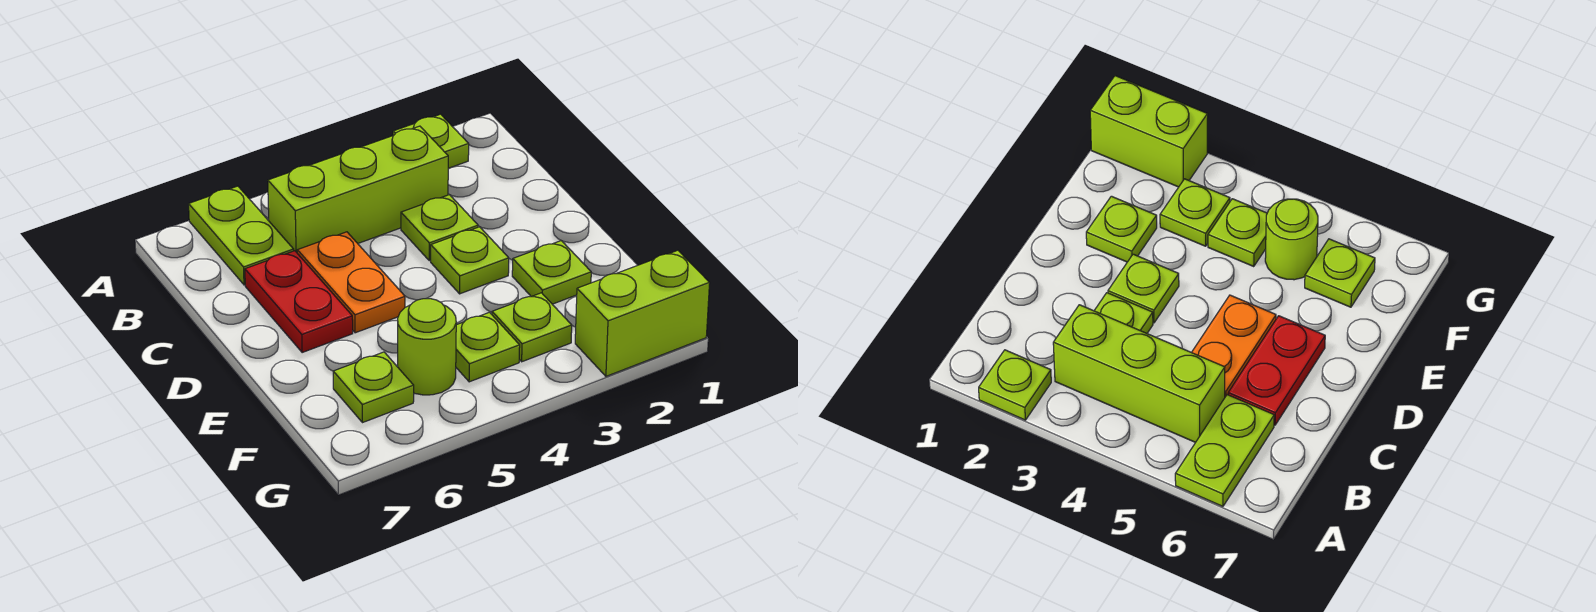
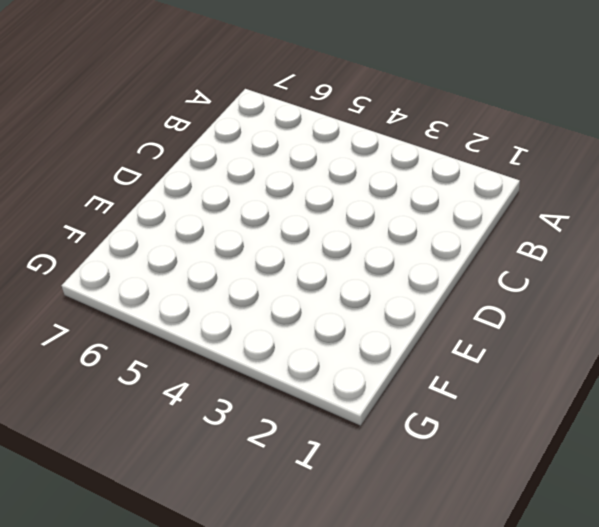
none -> lime plate A2 level 1
none -> lime plate A6:B6 level 1
none -> lime brick B3:B5 level 1

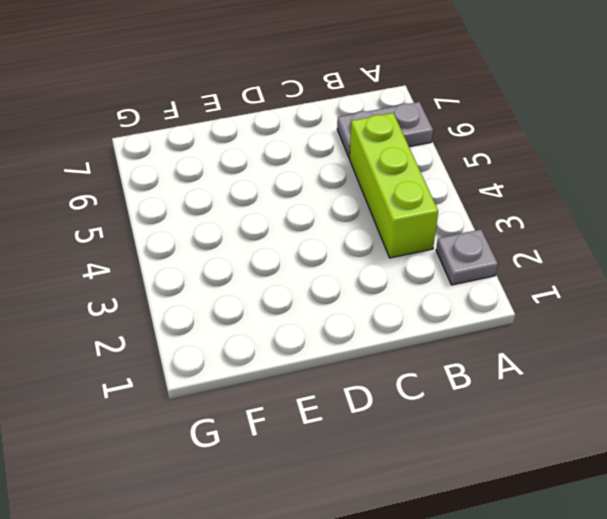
grey plate A2 level 1 -> lime plate A2 level 1
grey plate A6:B6 level 1 -> lime plate A6:B6 level 1
none -> lime plate C3 level 1
none -> orange plate C5:D5 level 1
none -> red plate C6:D6 level 1

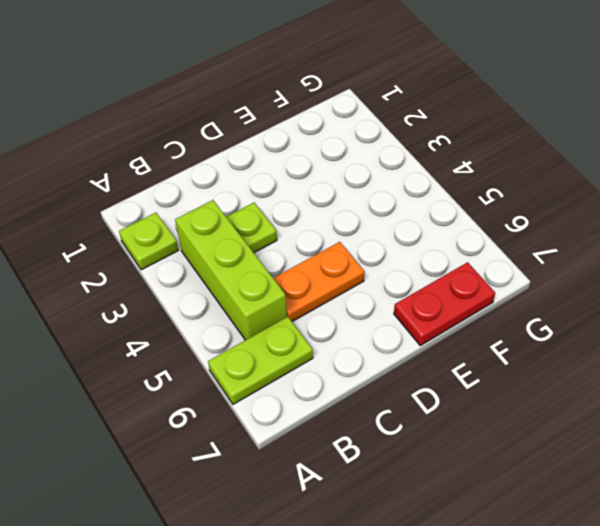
red plate E7:F7 level 1 -> red plate C6:D6 level 1
none -> lime plate D3 level 1
none -> lime plate E2 level 1
none -> lime plate F3 level 1

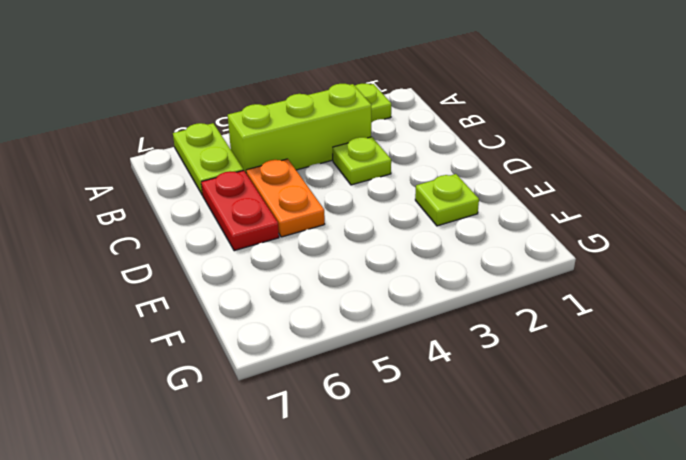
none -> lime plate D3 level 1
none -> lime plate F3 level 1
none -> lime plate F4 level 1

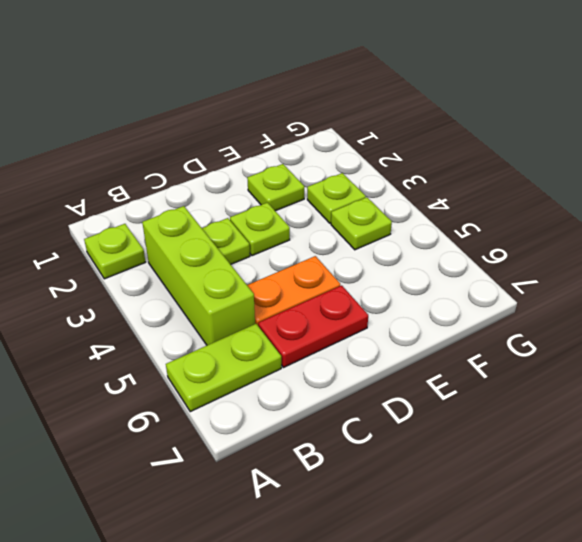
none -> lime round brick F5 level 1
none -> lime plate F6 level 1
none -> lime brick G1:G2 level 1

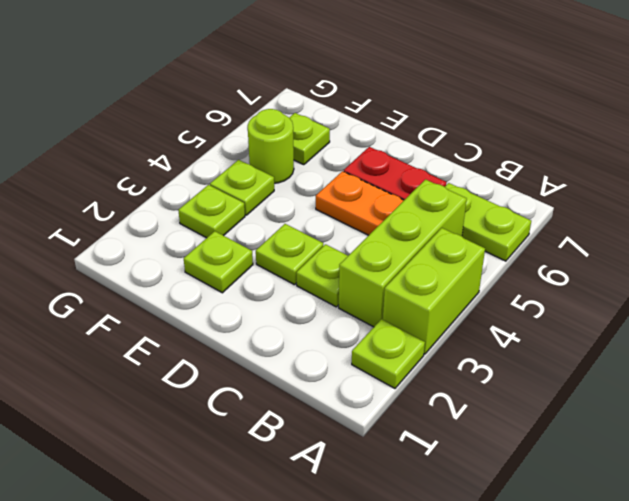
lime brick A3:A4 level 1 -> lime brick G1:G2 level 1

